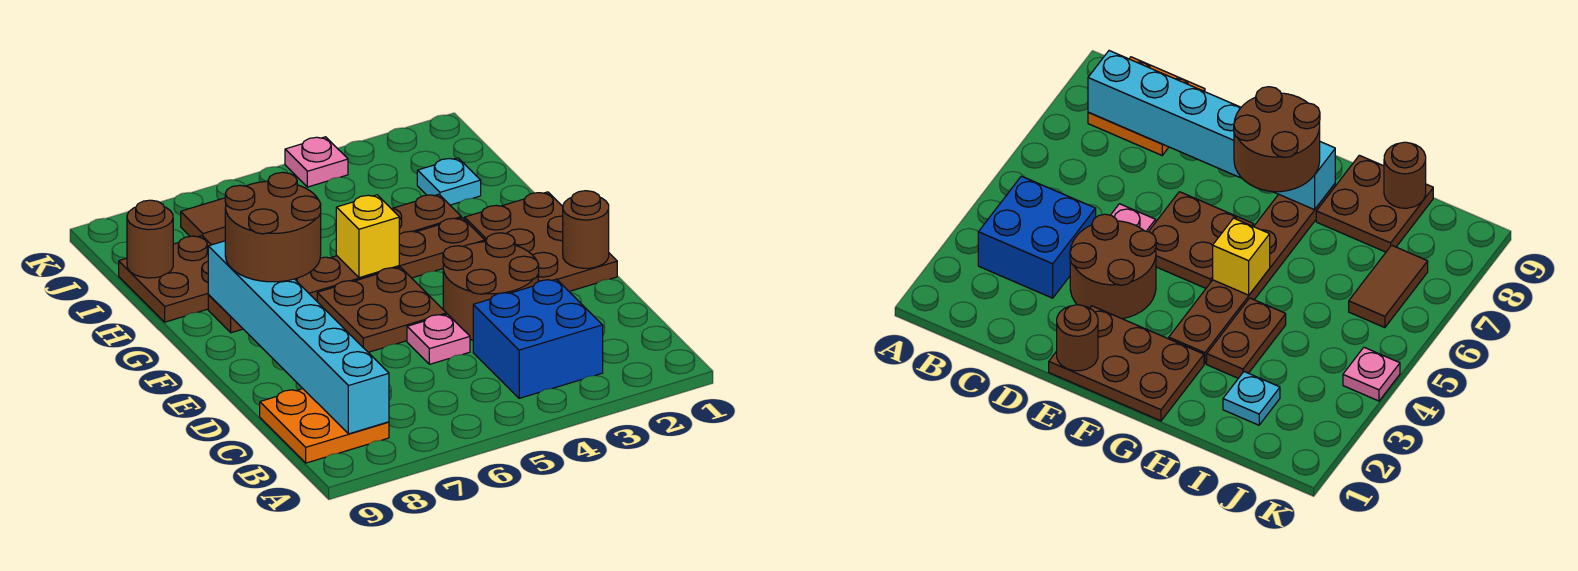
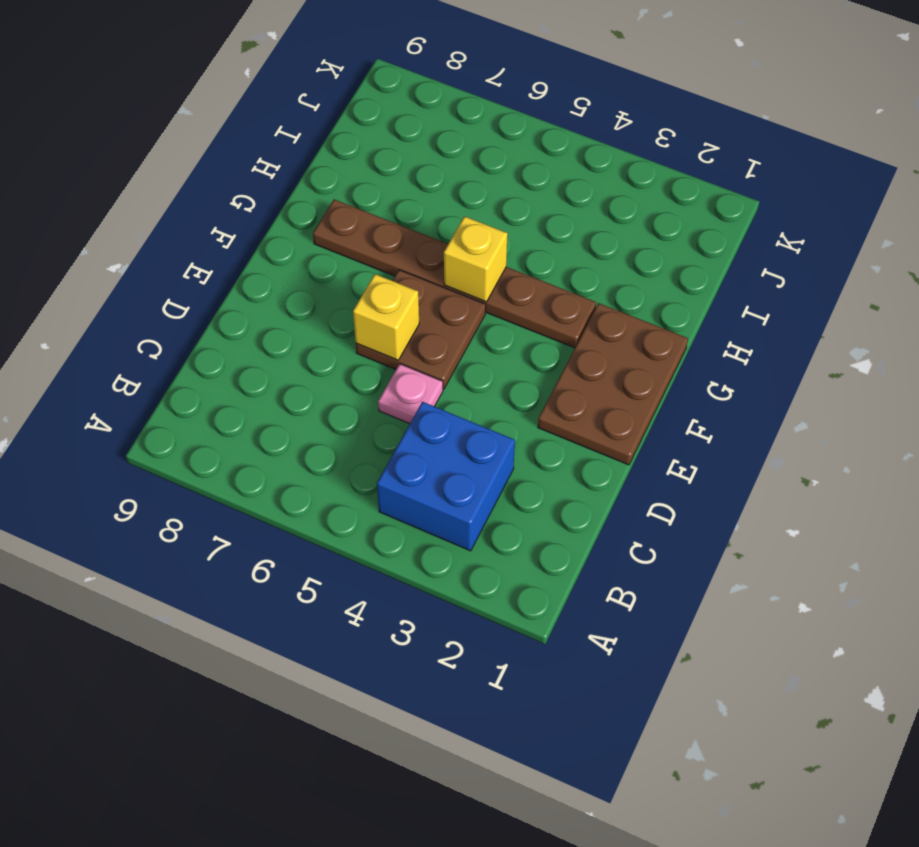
yellow brick E6 level 2 -> none
none -> orange plate B8:C9 level 1
none -> brown round brick D3:E4 level 1
none -> brown plate H3:H4 level 1

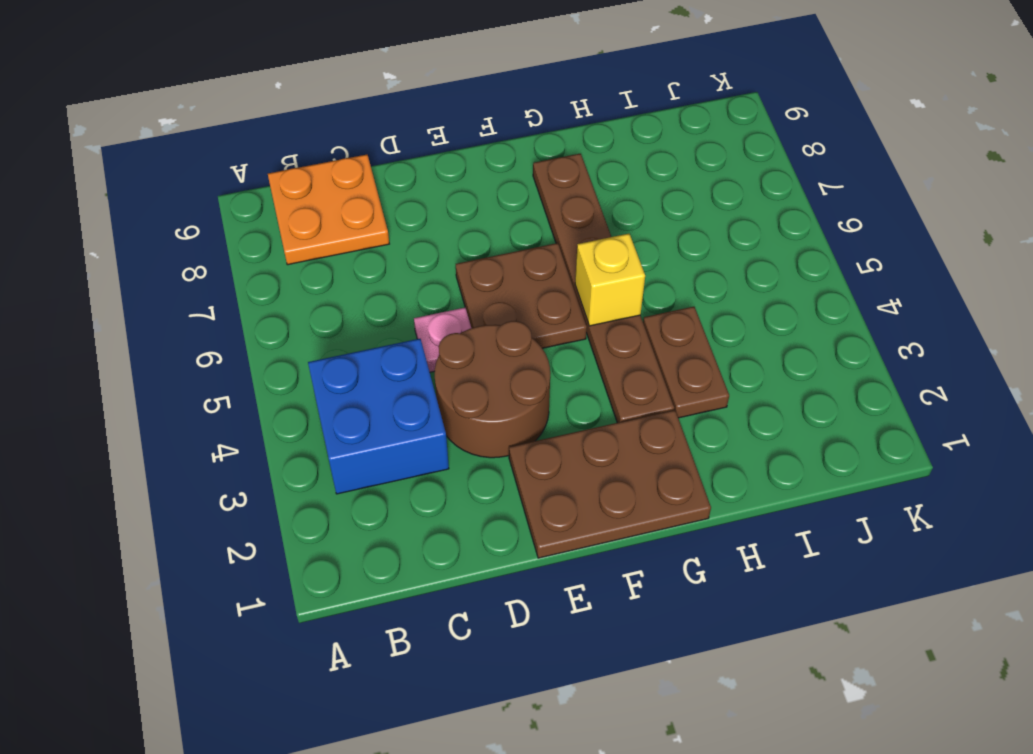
none -> brown plate H8:I9 level 1
none -> cyan plate I2 level 1
none -> brown tile J6:J7 level 1

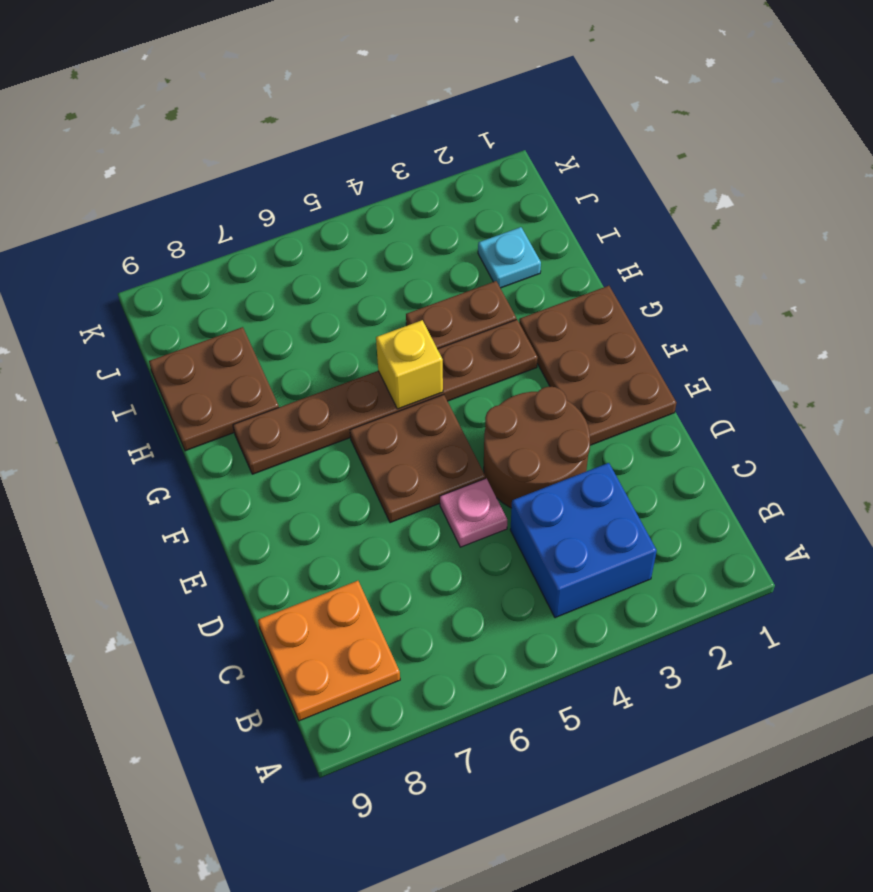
none -> brown tile J6:J7 level 1
none -> pink plate K4 level 1
none -> cyan brick B8:G8 level 2

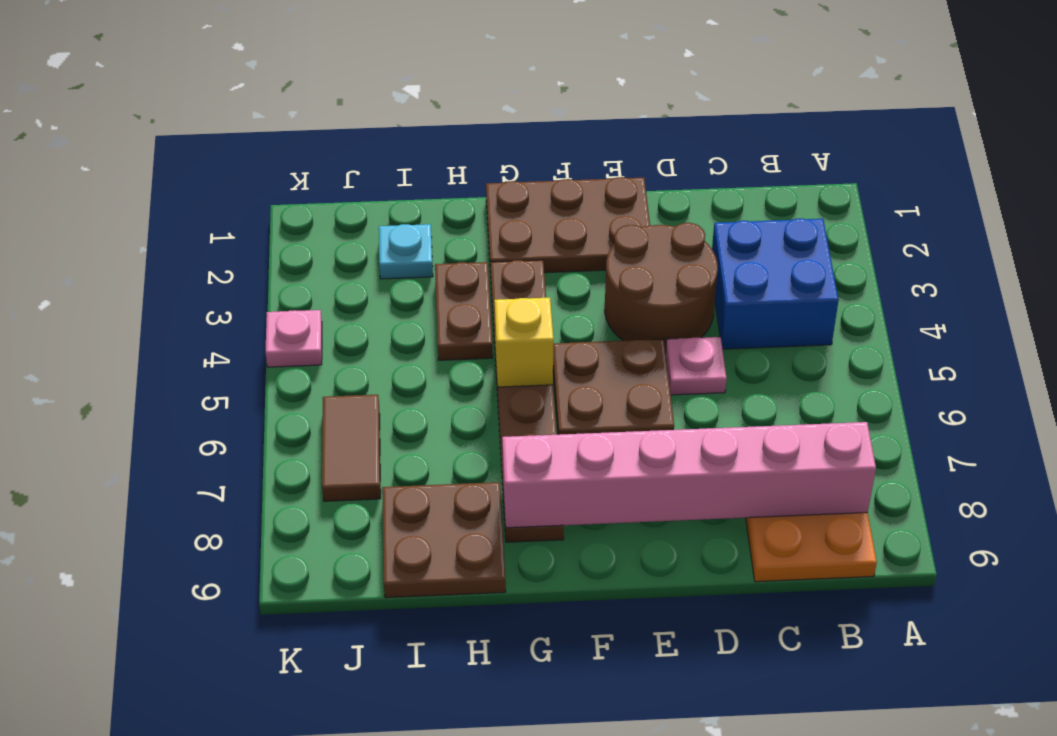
pink brick B8:G8 level 2 -> cyan brick B8:G8 level 2
none -> brown round brick E1 level 2
none -> brown round brick I9 level 2
none -> brown round brick F7:G8 level 3

